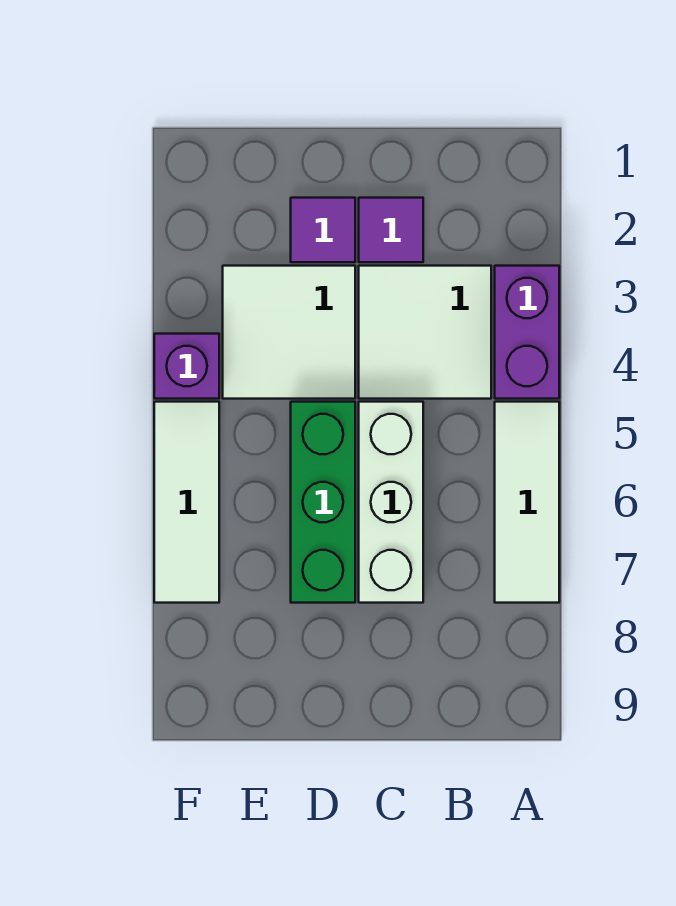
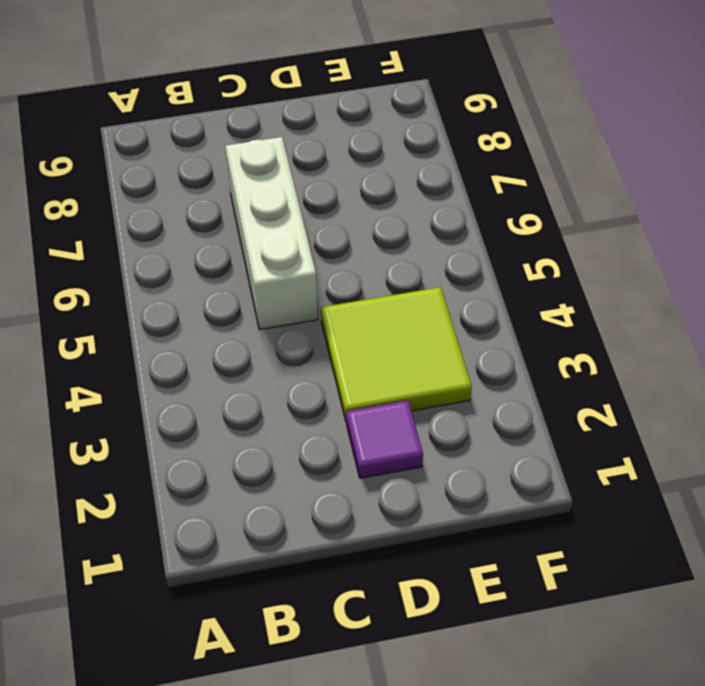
lime tile D3:E4 level 1 -> white tile D3:E4 level 1
none -> purple brick A3:A4 level 1
none -> white tile A5:A7 level 1

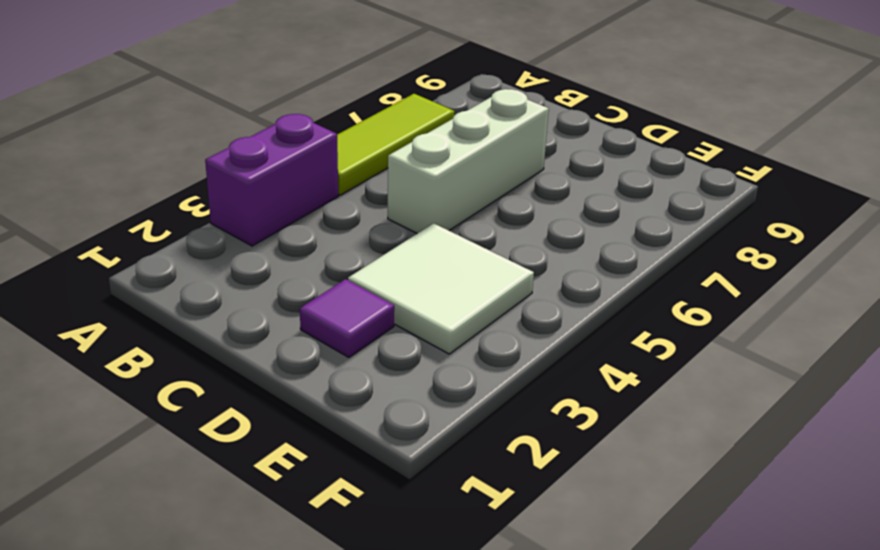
lime tile A5:A7 level 1 -> white tile A5:A7 level 1
none -> white tile B3:C4 level 1
none -> purple tile C2 level 1

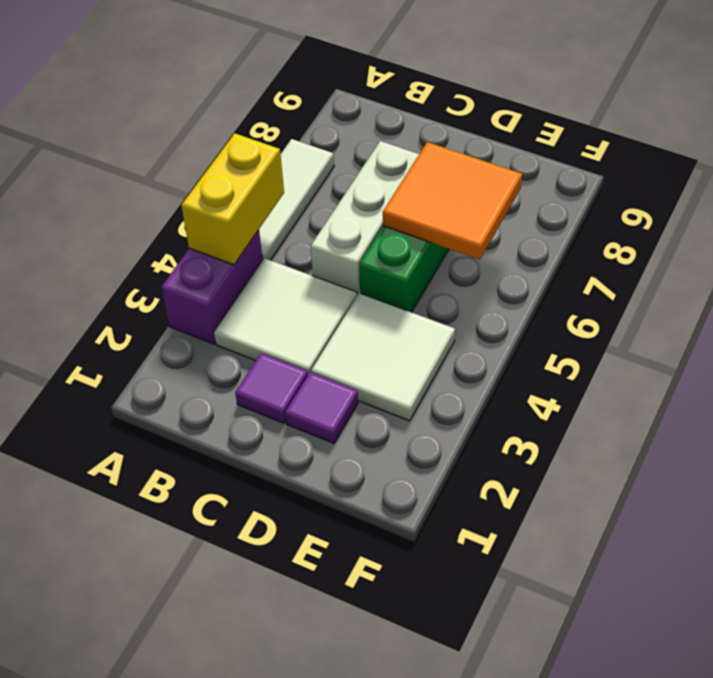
yellow brick A4:A5 level 2 -> none
orange tile D6:E7 level 2 -> none
none -> purple brick F4 level 1
none -> white tile F5:F7 level 1

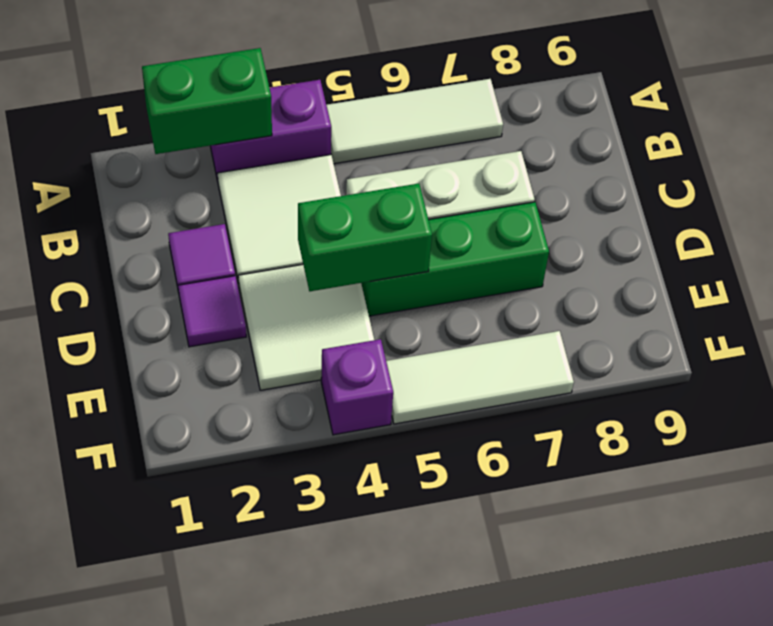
green brick A2:A3 level 2 -> none
green brick D4:D5 level 2 -> none

